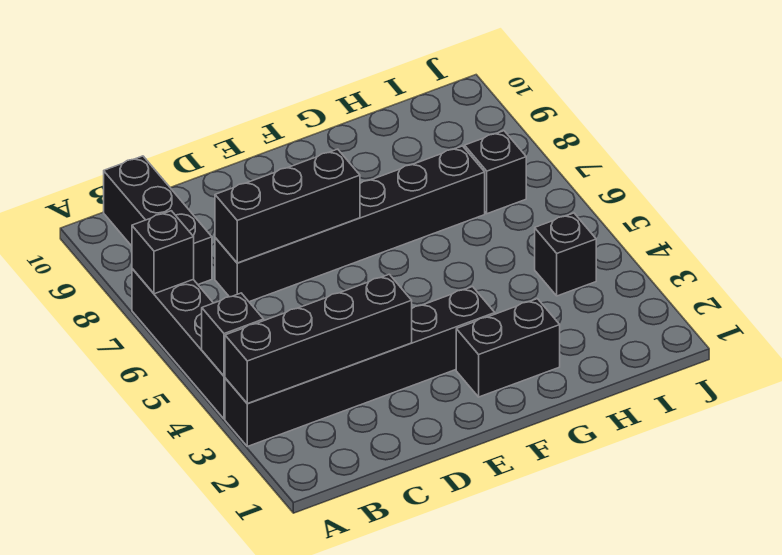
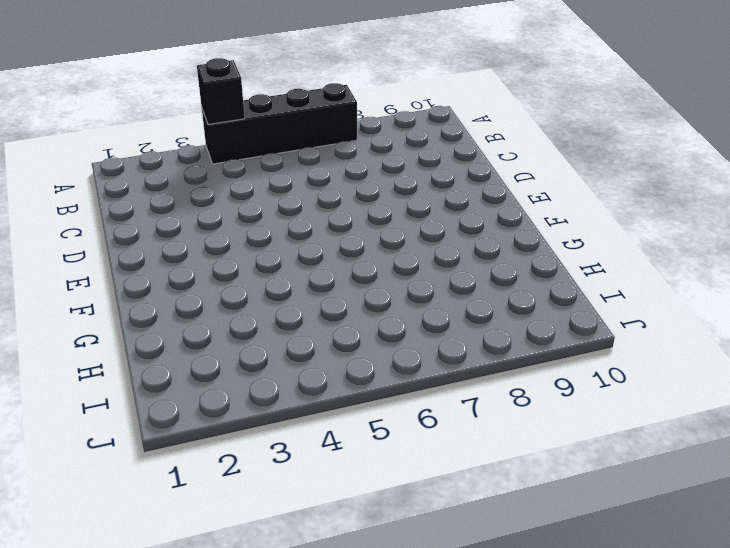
none -> black brick A3:F3 level 1
none -> black brick B8:B10 level 1

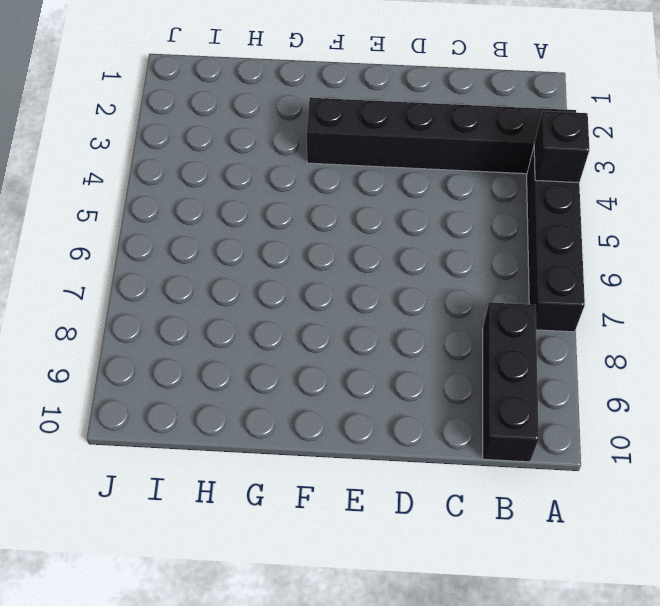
none -> black brick C7:H7 level 1
none -> black brick F2:G2 level 1

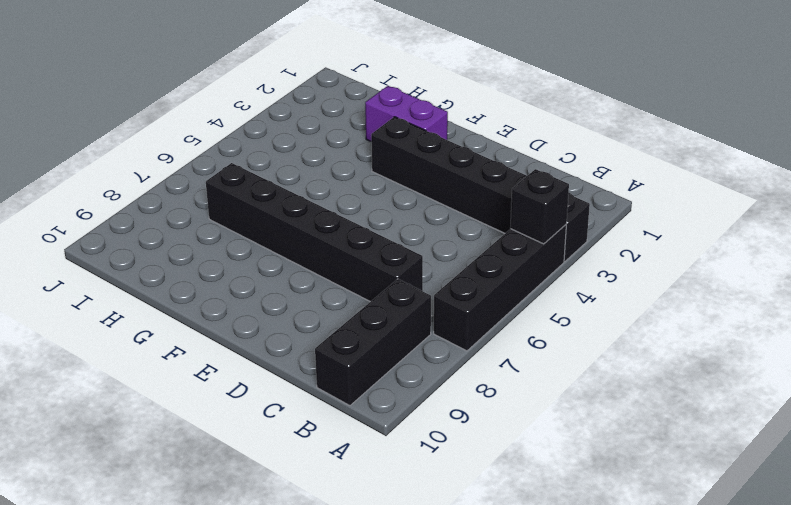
purple brick F2:G2 level 1 -> black brick F2:G2 level 1
none -> black brick I4 level 1
none -> black brick I7 level 1

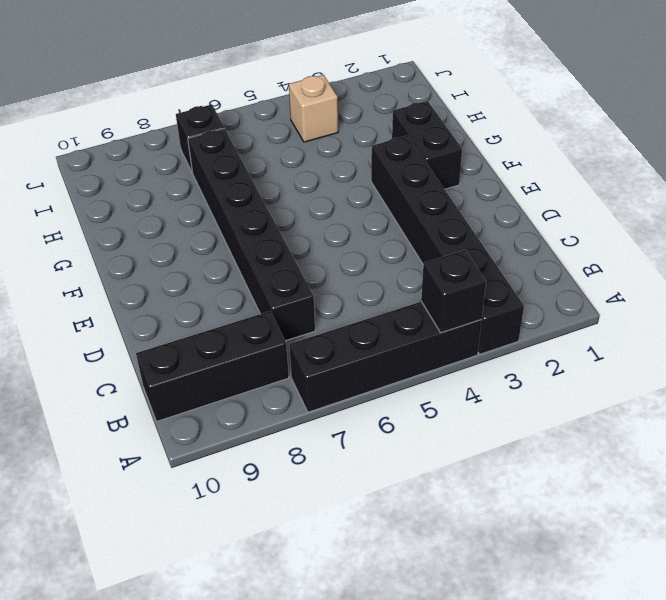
tan brick I4 level 1 -> black brick I4 level 1
none -> black brick A3:D3 level 2
none -> black brick A7 level 2

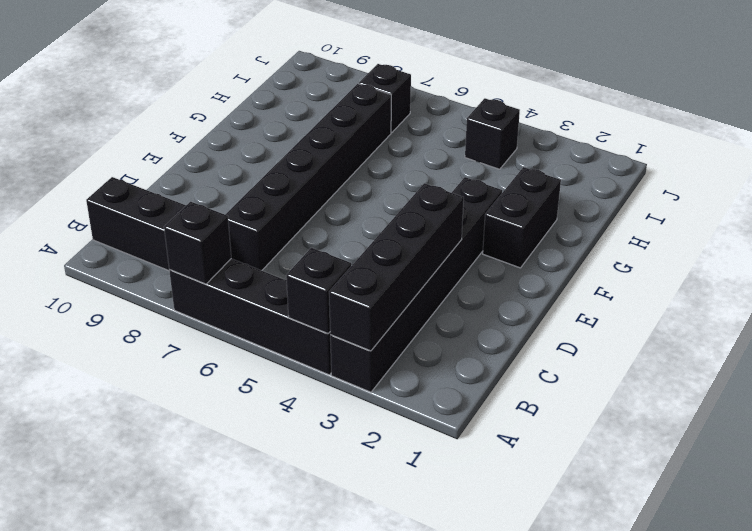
none -> black brick C7:E7 level 2

